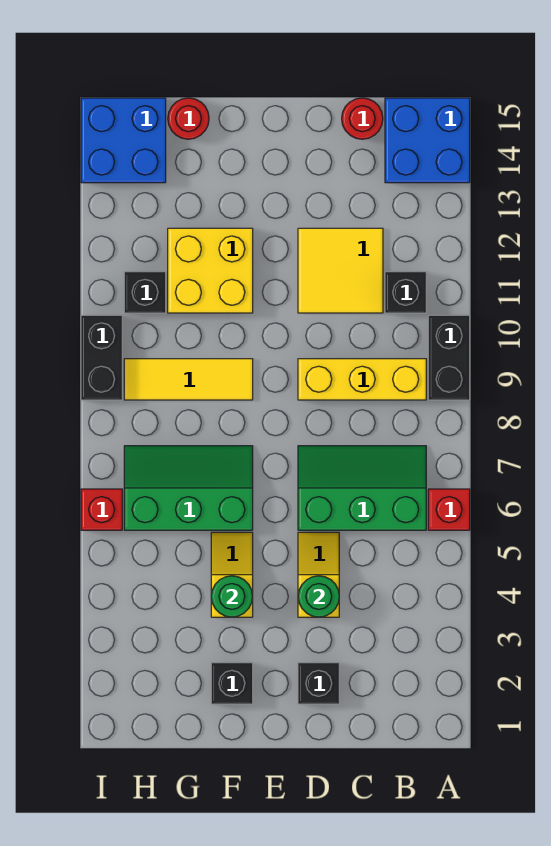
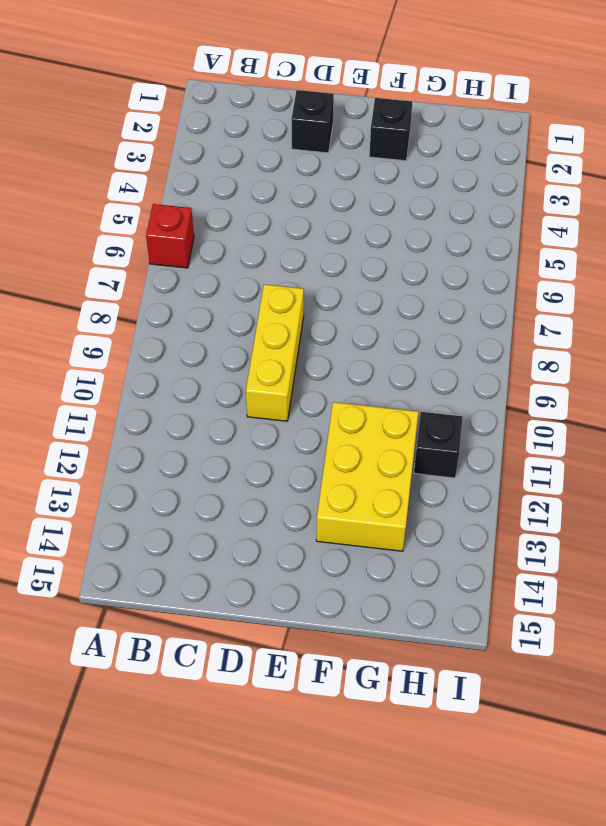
yellow brick D8:D10 level 1 -> yellow brick B9:D9 level 1
yellow brick F11:G13 level 1 -> yellow brick F11:G12 level 1
none -> black brick A9:A10 level 1
none -> blue brick A14:B15 level 1
none -> green slope B6:D7 level 1 top 6

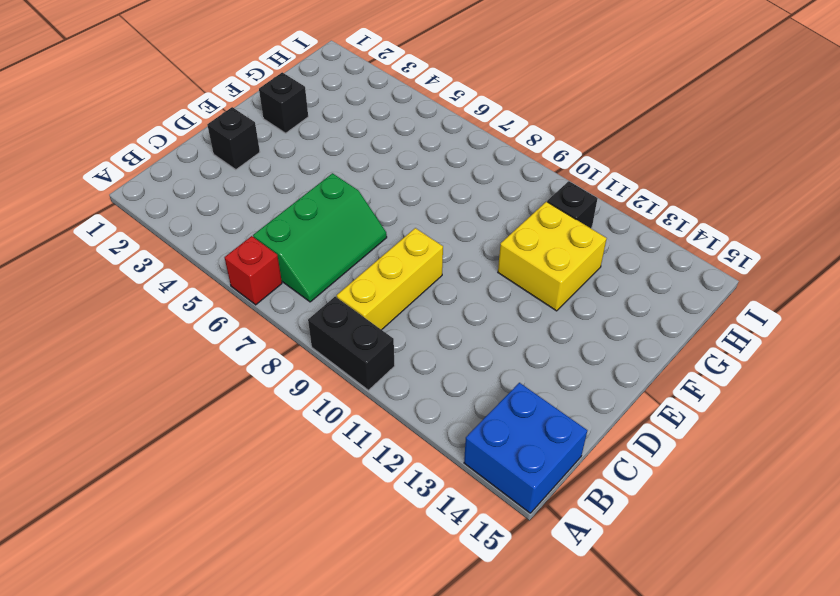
none -> black brick B11 level 1
none -> yellow tile C11:D12 level 1
none -> red round brick C15 level 1

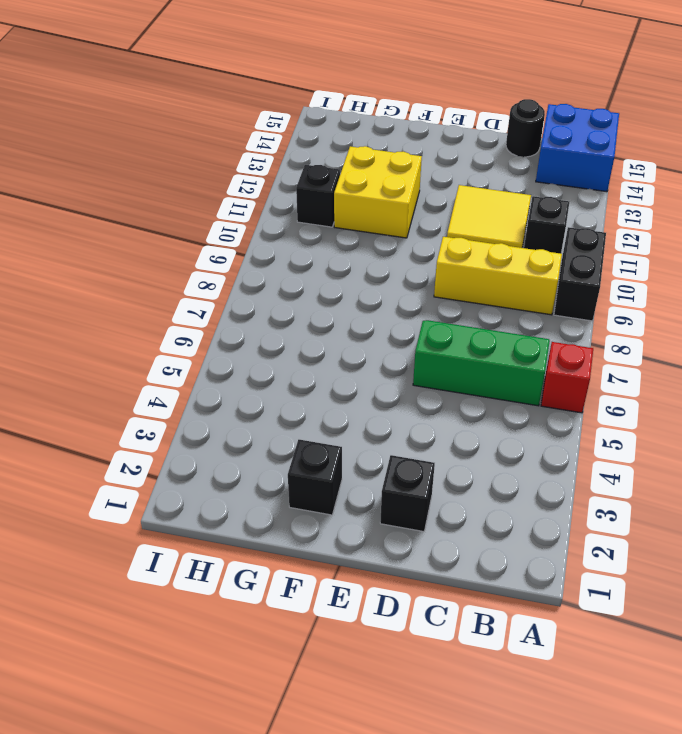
black round brick C15 level 1 -> red round brick C15 level 1
none -> yellow slope D4:D5 level 1 top 4
none -> yellow slope F4:F5 level 1 top 4
none -> green slope F6:H7 level 1 top 6

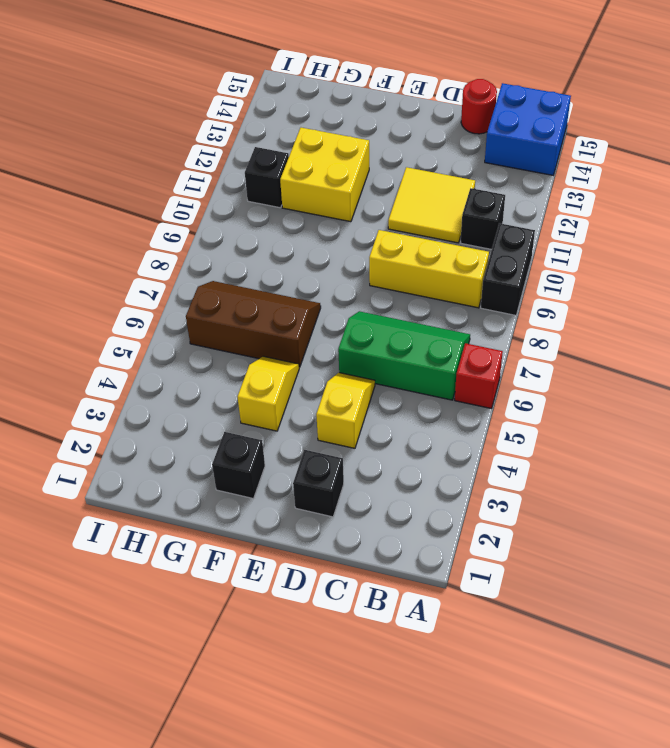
brown slope F6:H7 level 1 top 6 -> green slope F6:H7 level 1 top 6
none -> yellow tile F9:H9 level 1
none -> red round brick G15 level 1
none -> blue brick H14:I15 level 1

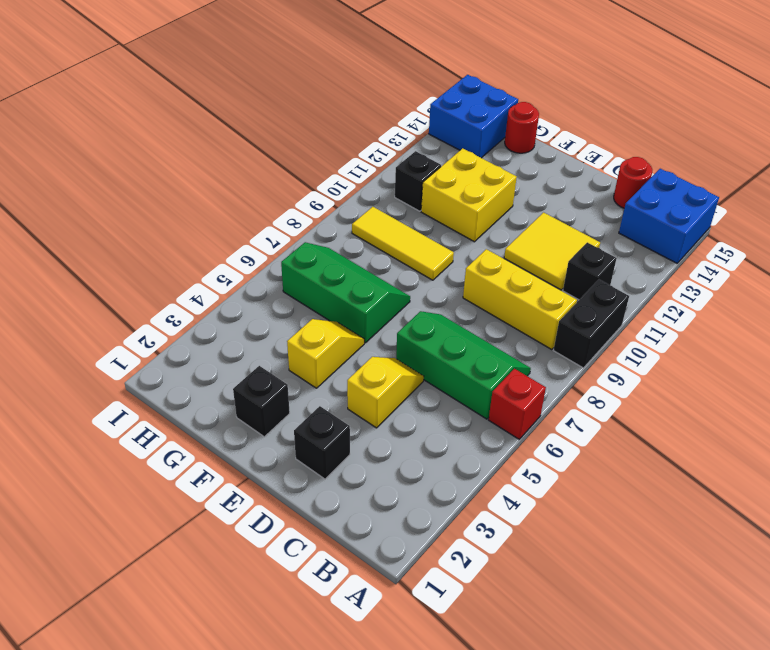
none -> red brick I6 level 1
none -> black brick I9:I10 level 1
none -> green round brick D4 level 2

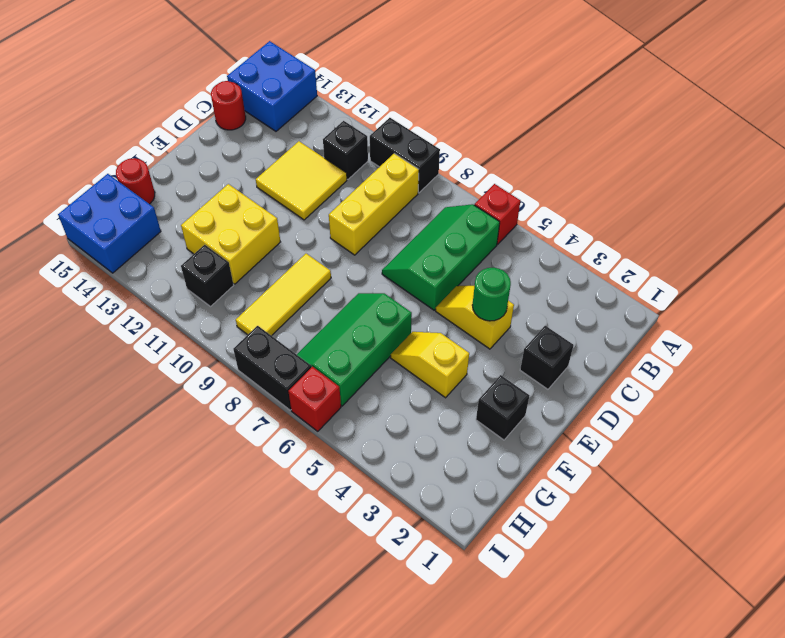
black brick I7:I8 level 1 -> black brick I9:I10 level 1
none -> green round brick F4 level 2

